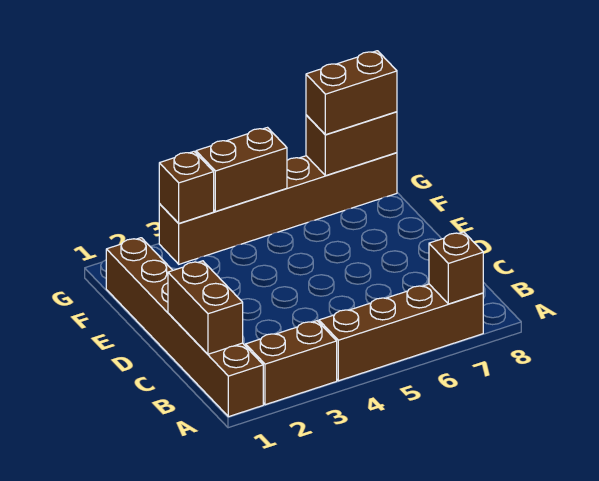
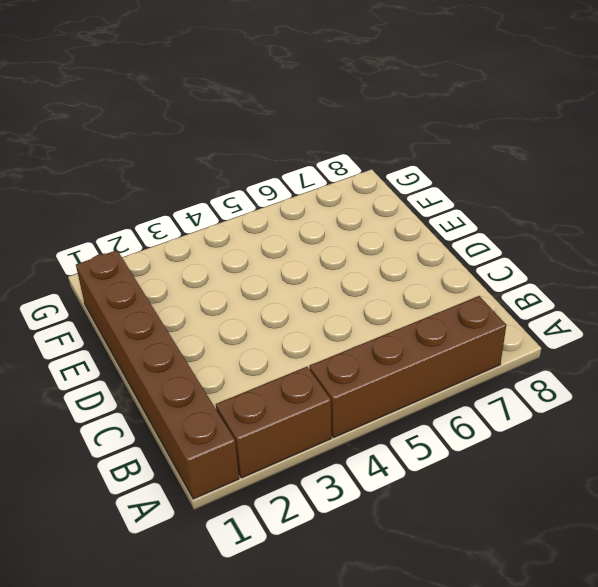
none -> brown brick G3:G8 level 1
none -> brown brick A7 level 2

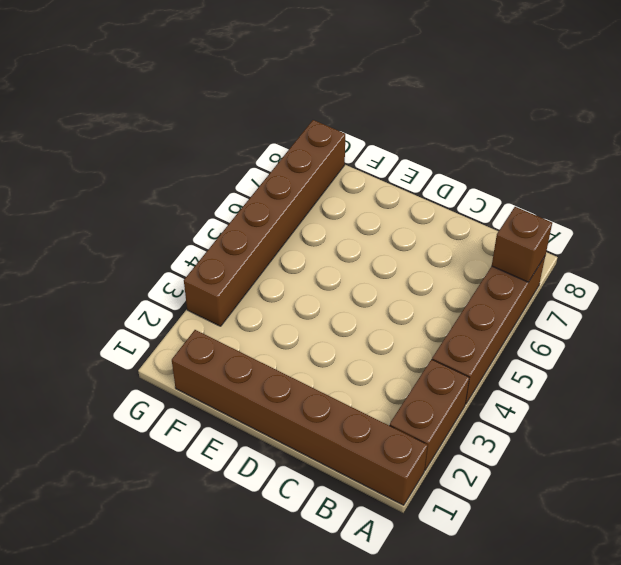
none -> brown brick B1:C1 level 2
none -> brown brick G3 level 2

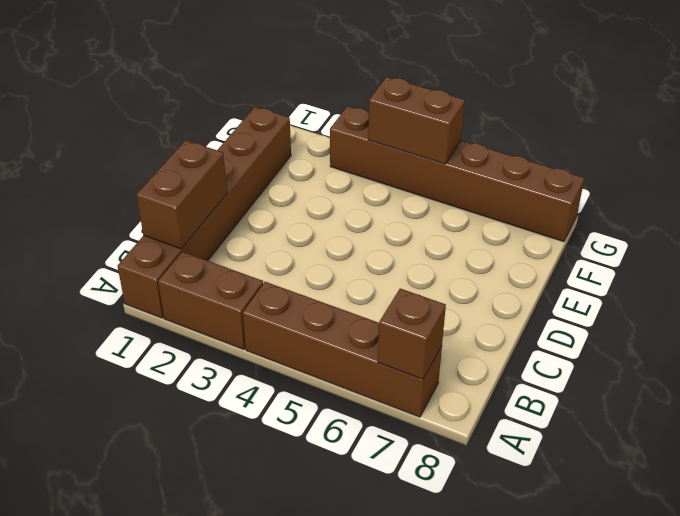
none -> brown brick G3 level 2
none -> brown brick G7:G8 level 2

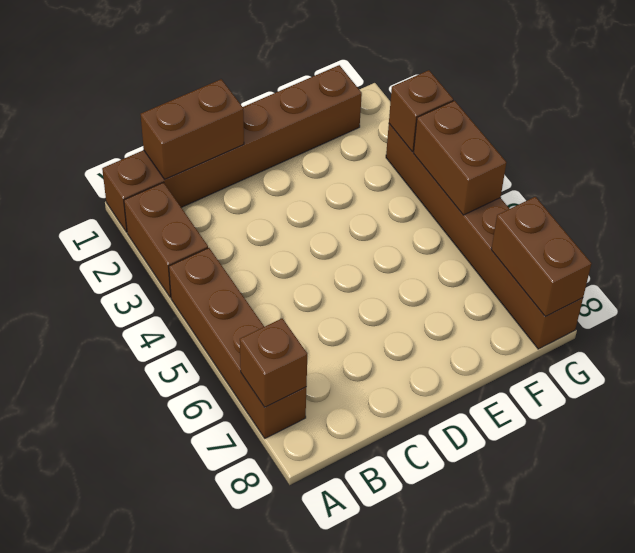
none -> brown brick G7:G8 level 3

